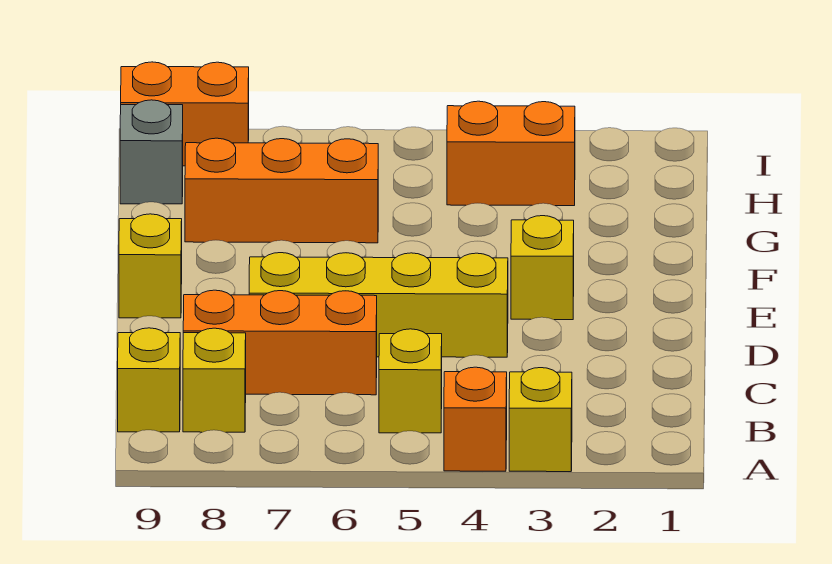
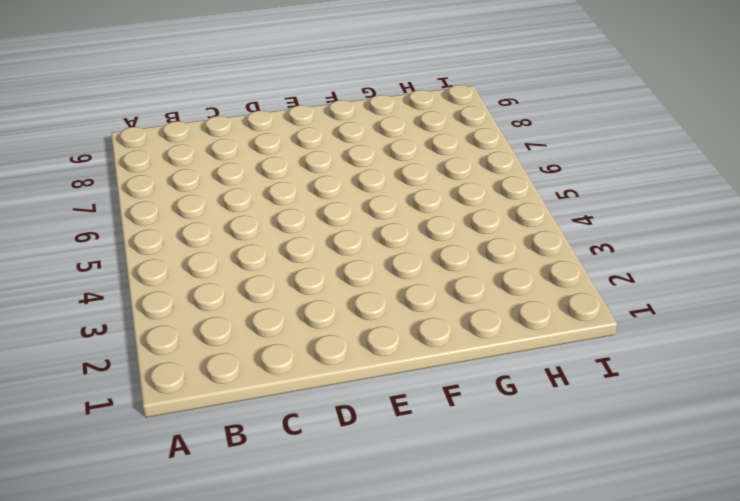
none -> yellow brick A3 level 1
none -> orange brick A4 level 1
none -> yellow brick B5 level 1

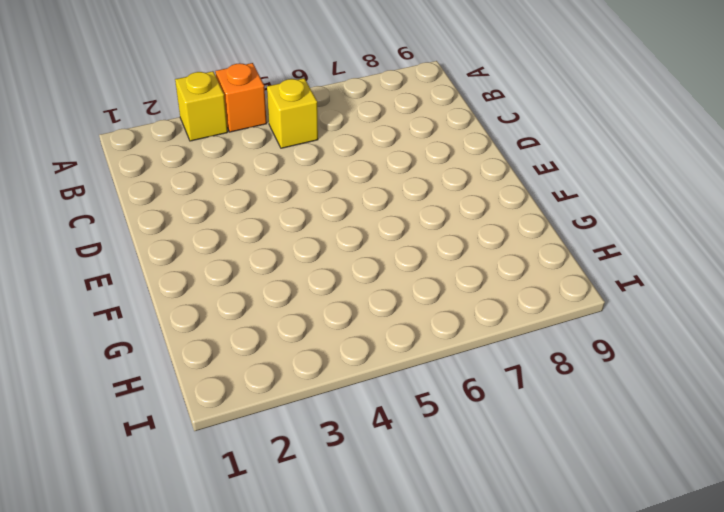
none -> yellow brick B8 level 1
none -> yellow brick B9 level 1
none -> orange brick C6:C8 level 1

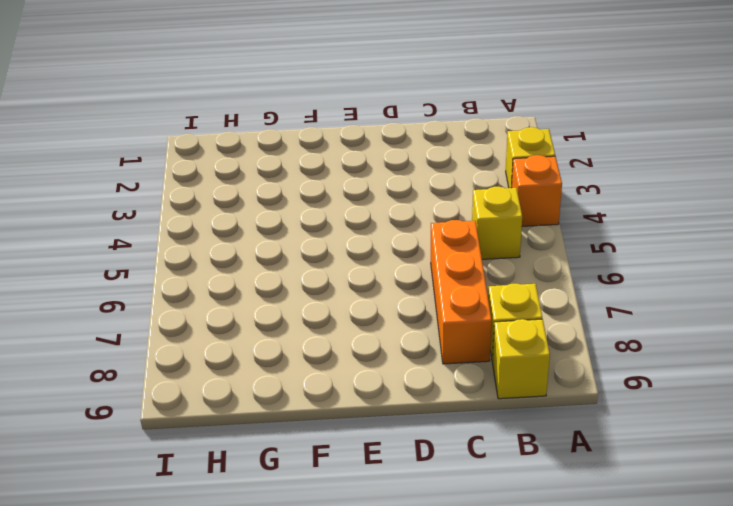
none -> yellow brick D4:D7 level 1
none -> yellow brick E3 level 1
none -> yellow brick E9 level 1

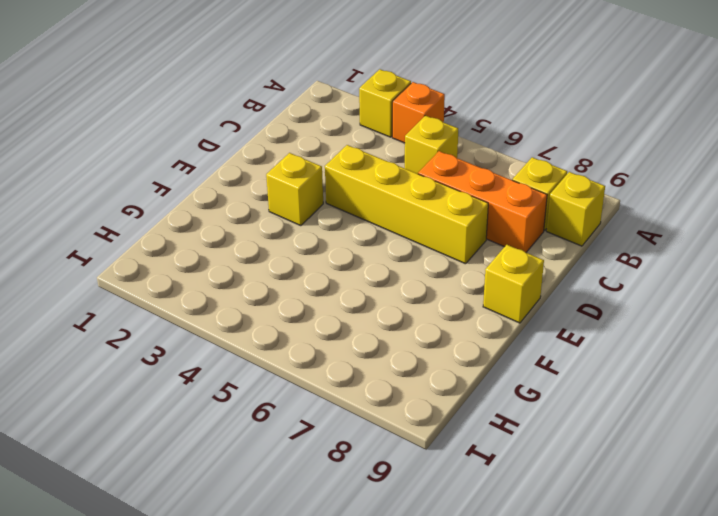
none -> orange brick G6:G8 level 1
none -> orange brick H3:H4 level 1
none -> grey brick H9 level 1

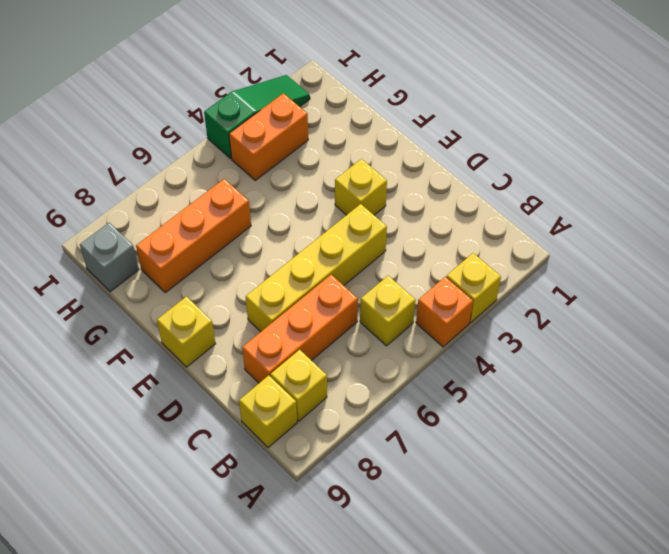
green slope I2:I4 level 1 top 4 -> none
none -> orange brick I8:I9 level 1

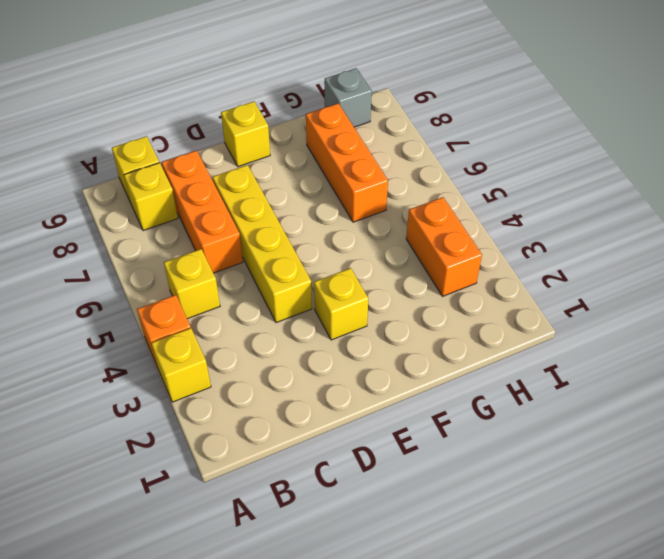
none -> orange brick I8:I9 level 1

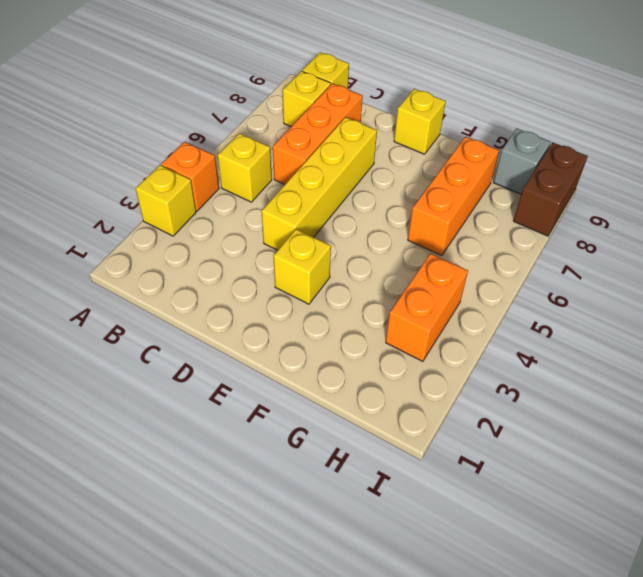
brown brick I8:I9 level 1 -> orange brick I8:I9 level 1

